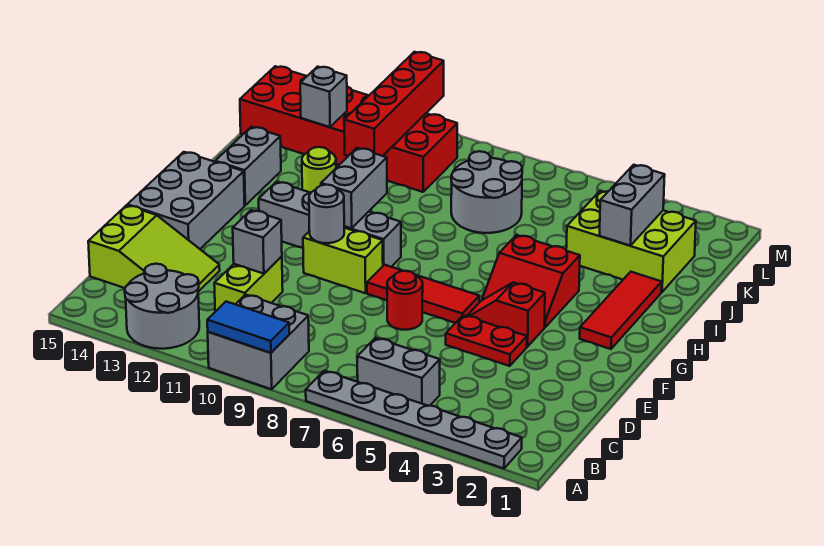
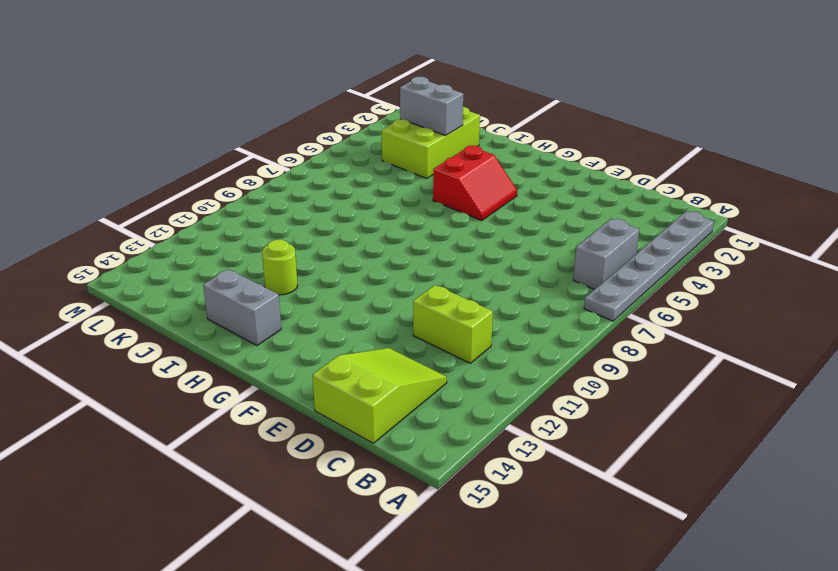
none -> grey brick A9:B10 level 1
none -> grey round brick A12:B13 level 1
none -> red plate E4:E5 level 1

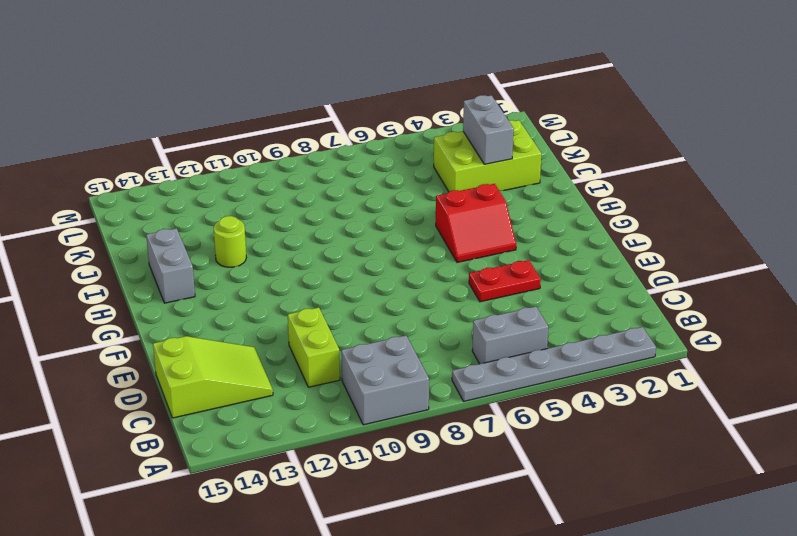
none -> grey round brick A12:B13 level 1
none -> red round brick E7 level 1
none -> grey brick E14:G15 level 1

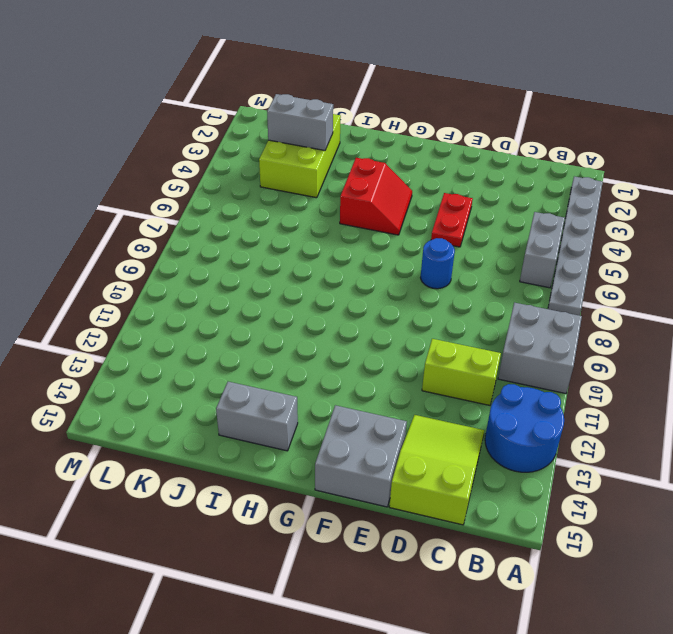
blue round brick A12:B13 level 1 -> grey round brick A12:B13 level 1
blue round brick E7 level 1 -> red round brick E7 level 1
grey brick E14:F15 level 1 -> grey brick E14:G15 level 1
none -> red slope F4:F5 level 1 top 4
none -> red tile F6:F8 level 1
none -> lime brick F9:F10 level 1

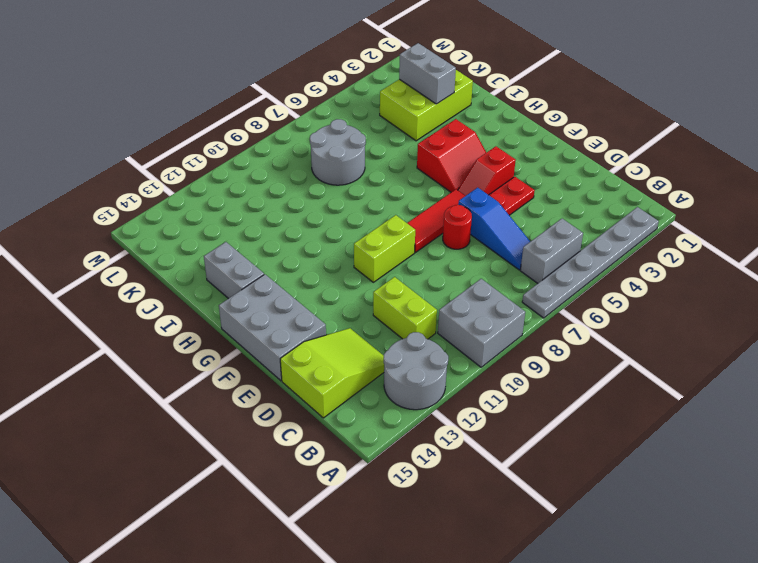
blue slope C6:E6 level 1 top E -> none
none -> red tile G2:I2 level 1
none -> grey brick G9:G12 level 1
none -> lime round brick I12 level 1

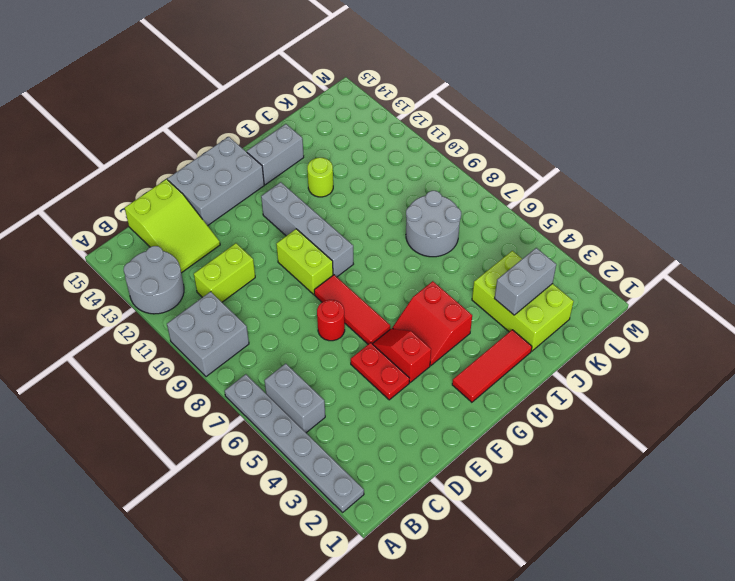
none -> red brick K10:L15 level 1
none -> blue tile A9:A10 level 2
none -> grey brick D11 level 2

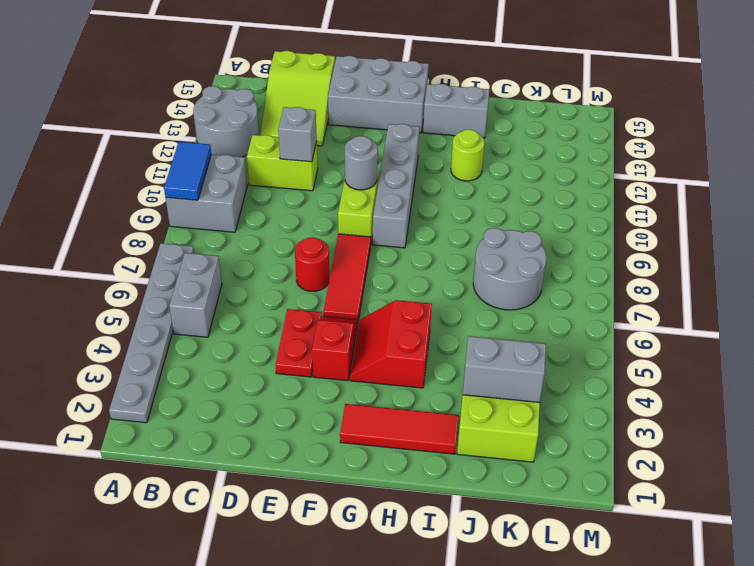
none -> red brick K10:L15 level 1
none -> grey brick G10:H10 level 2
none -> red brick J11:M11 level 2

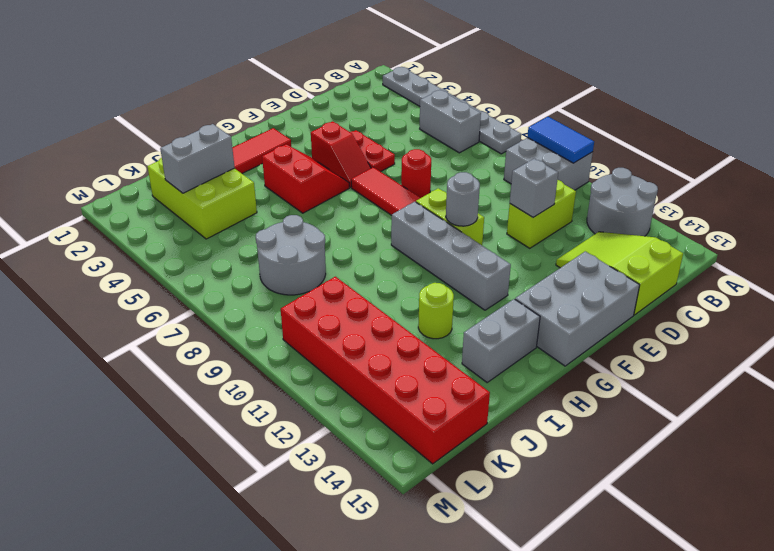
none -> grey brick G10:H10 level 2
none -> red brick J11:M11 level 2
none -> grey brick K13 level 2

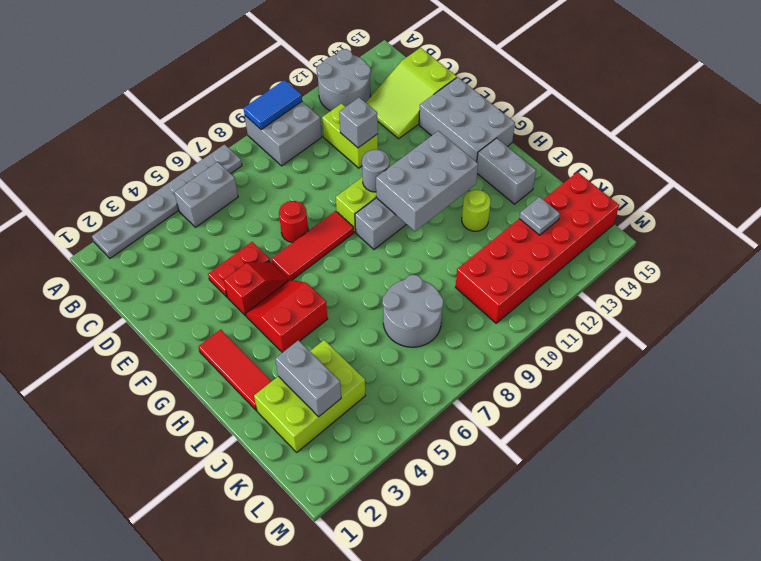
grey brick G10:H12 level 2 -> grey brick G10:H10 level 2
grey plate K13 level 2 -> grey brick K13 level 2
none -> red brick J11:M11 level 2

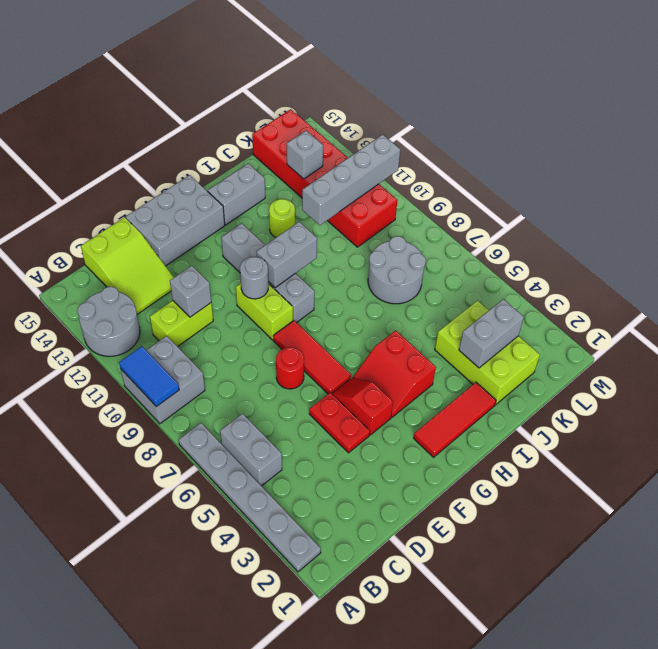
grey brick J11:M11 level 2 -> red brick J11:M11 level 2

